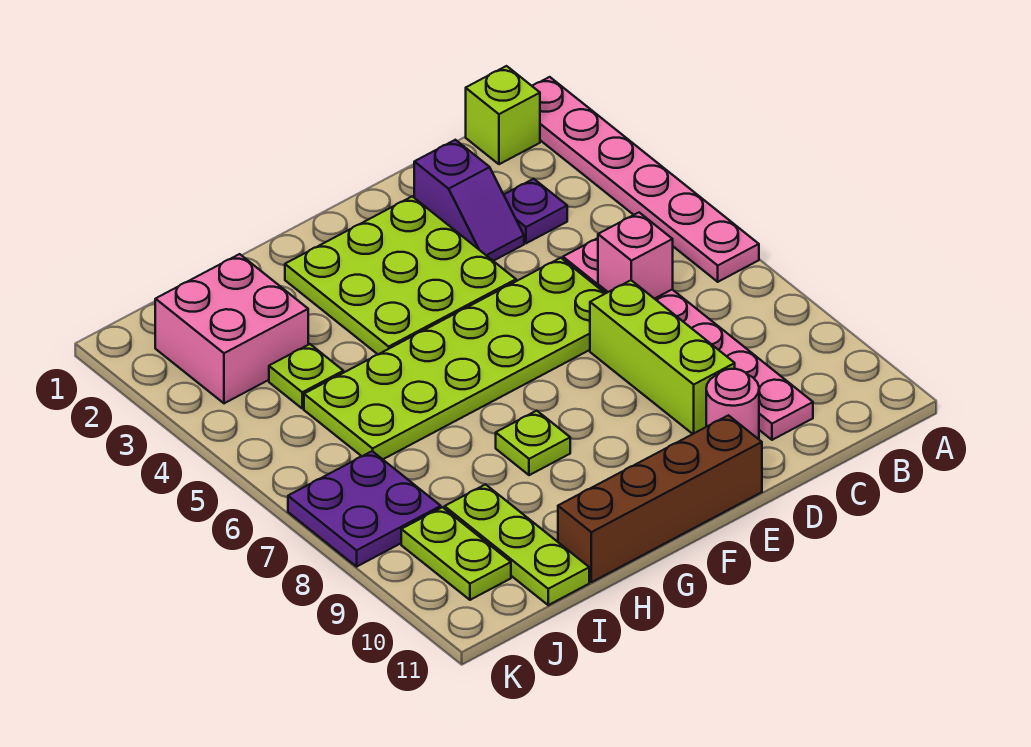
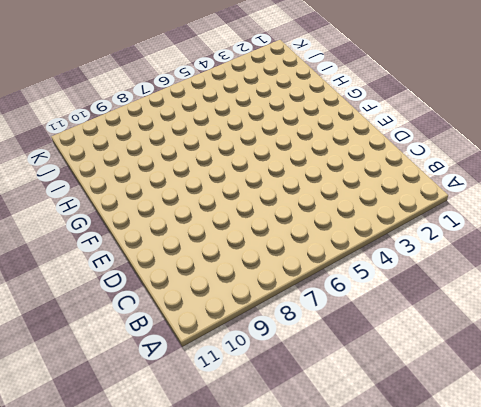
none -> pink plate A1:A6 level 1
none -> lime brick B1 level 1
none -> purple plate C3 level 1

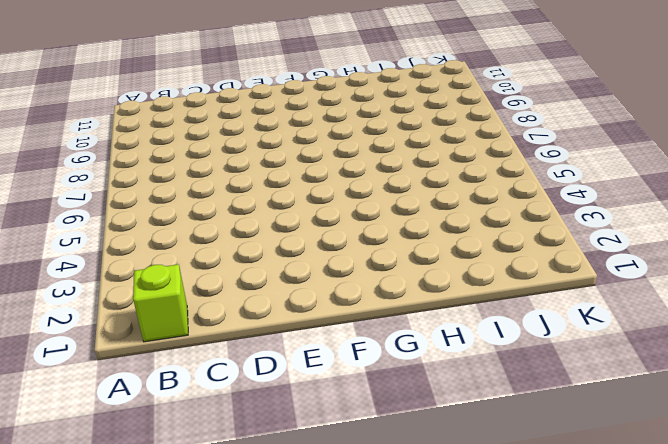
none -> pink plate A1:A6 level 1
none -> purple plate C3 level 1
none -> pink plate C5:C10 level 1

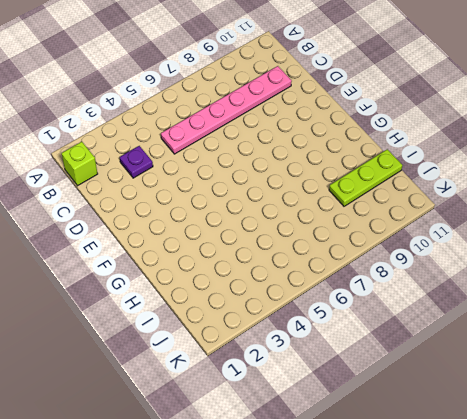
none -> pink plate A1:A6 level 1
none -> purple slope D2:D3 level 1 top 2
none -> lime plate D5:I6 level 1

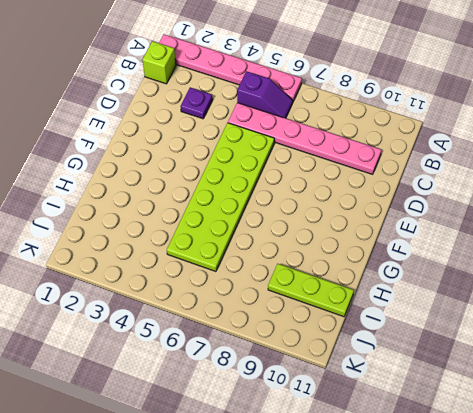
purple slope B5:B6 level 1 top 5 -> purple slope D2:D3 level 1 top 2
none -> lime brick D7:D9 level 1
none -> pink round brick D10 level 1
none -> lime plate E2:G4 level 1

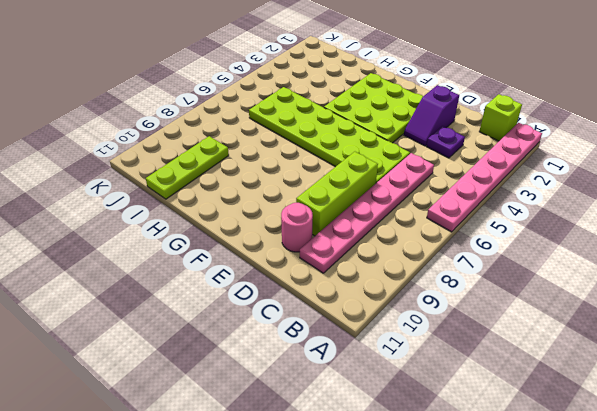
none -> brown brick E11:H11 level 1
none -> lime plate G8 level 1
none -> pink brick I2:J3 level 1

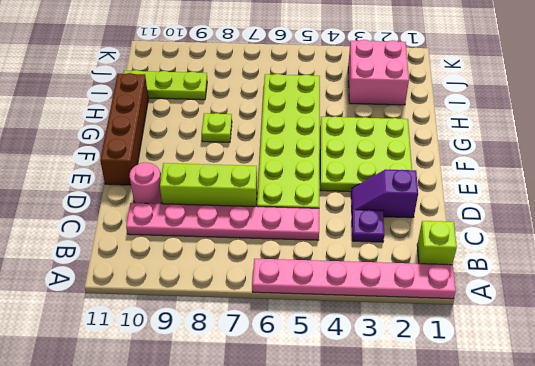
none -> lime plate I4 level 1
none -> purple plate J7:K8 level 1
none -> lime plate J9:J10 level 1

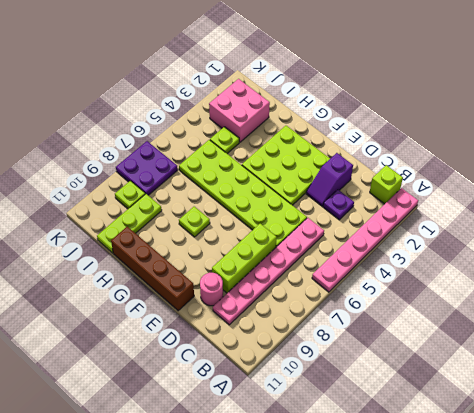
lime plate J9 level 1 -> lime plate J9:J10 level 1
none -> pink brick C6 level 2

